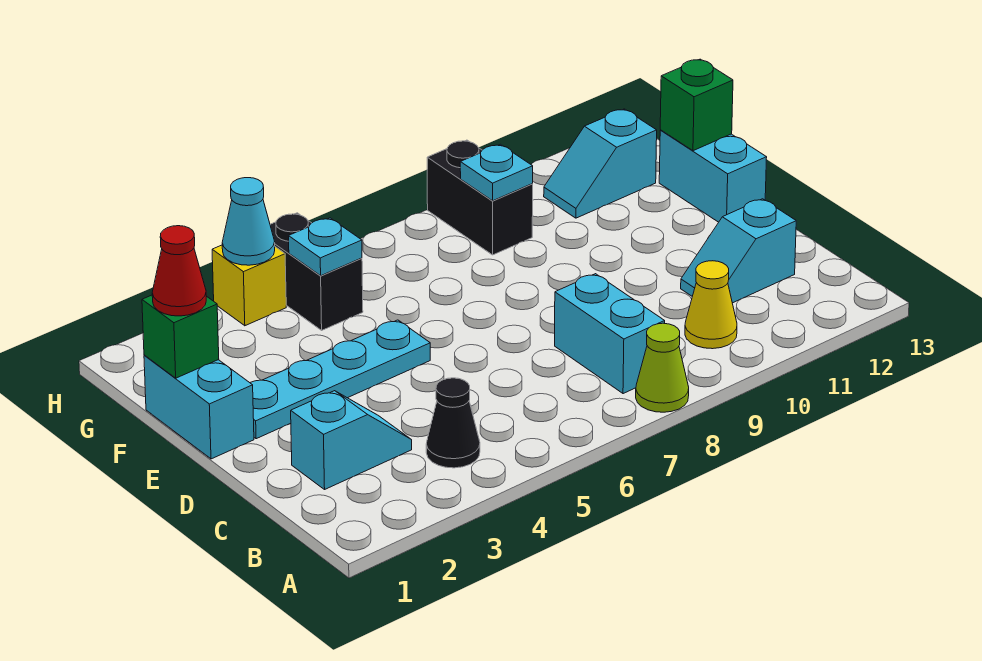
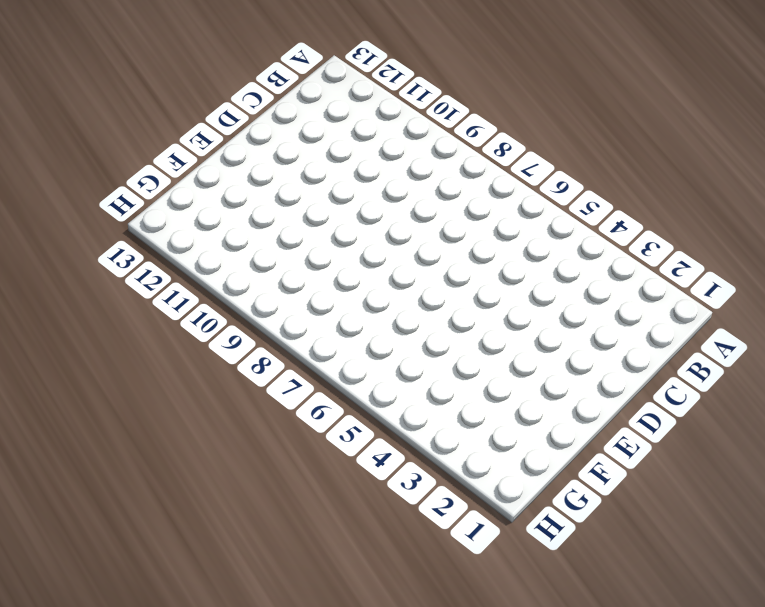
none -> lime cone A8 level 1
none -> black cone B4 level 1
none -> cyan brick B8:C8 level 1

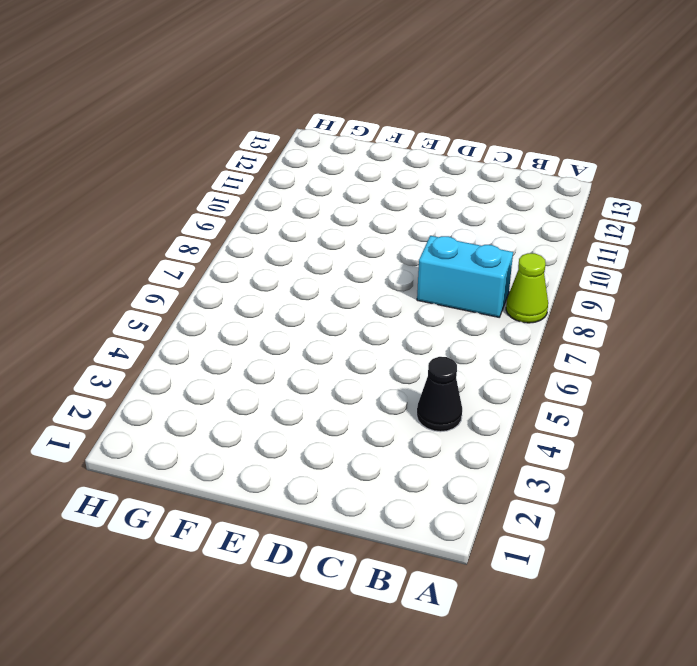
none -> yellow cone B10 level 1
none -> cyan slope C2:C3 level 1 top 2
none -> cyan slope C11:C12 level 1 top 12

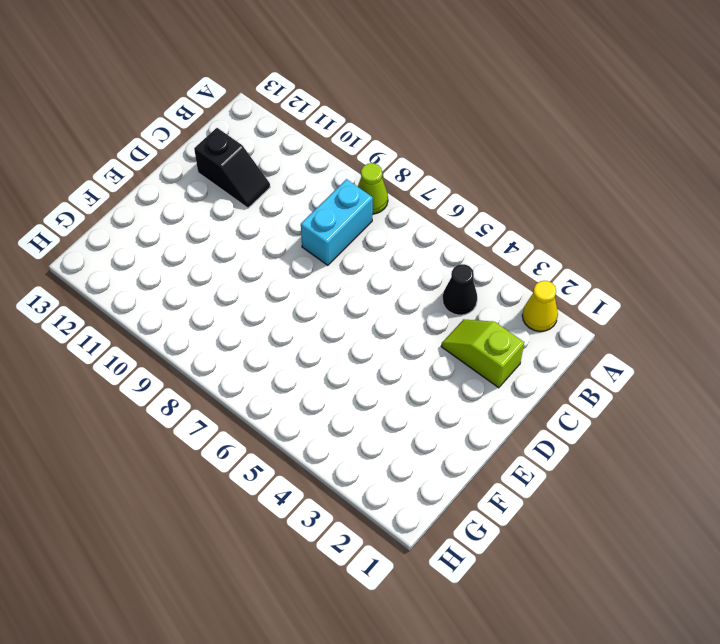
yellow cone A2 level 1 -> yellow cone B10 level 1
lime slope C2:C3 level 1 top 2 -> cyan slope C2:C3 level 1 top 2
black slope C11:C12 level 1 top 12 -> cyan slope C11:C12 level 1 top 12
none -> cyan brick E1:F1 level 1
none -> cyan plate E2:E5 level 1
none -> cyan brick E13:F13 level 1

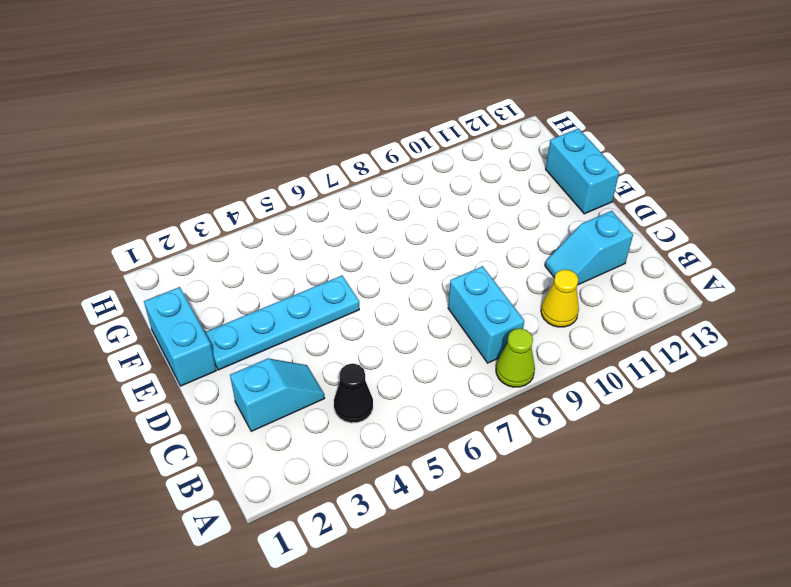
none -> black brick G5:H5 level 1
none -> black brick G9:H9 level 1
none -> cyan slope G11:G12 level 1 top 12

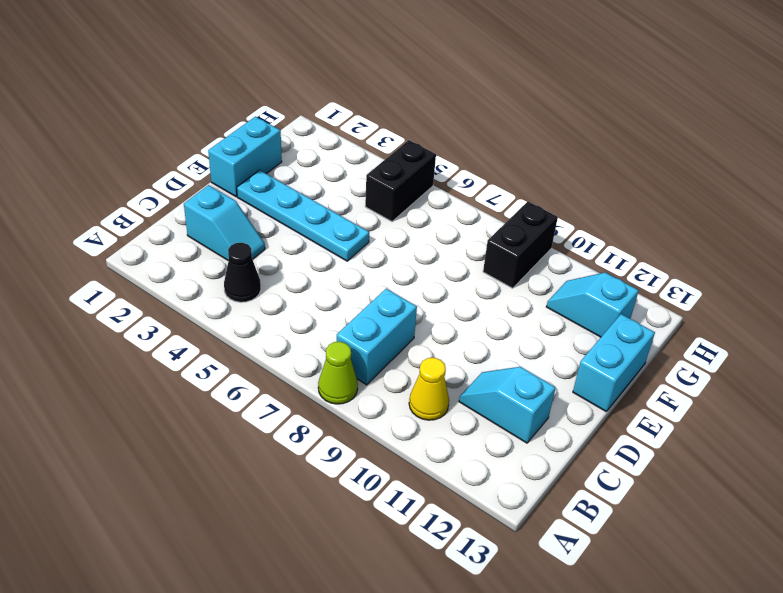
none -> yellow brick H4 level 1
none -> green brick F1 level 2
none -> green brick F13 level 2

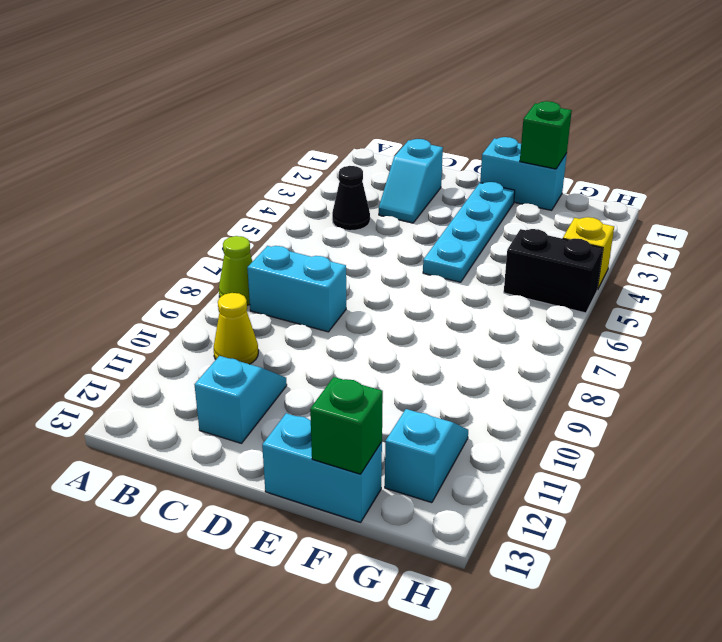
none -> black brick G9:H9 level 1
none -> cyan plate G5 level 2
none -> cyan plate G9 level 2

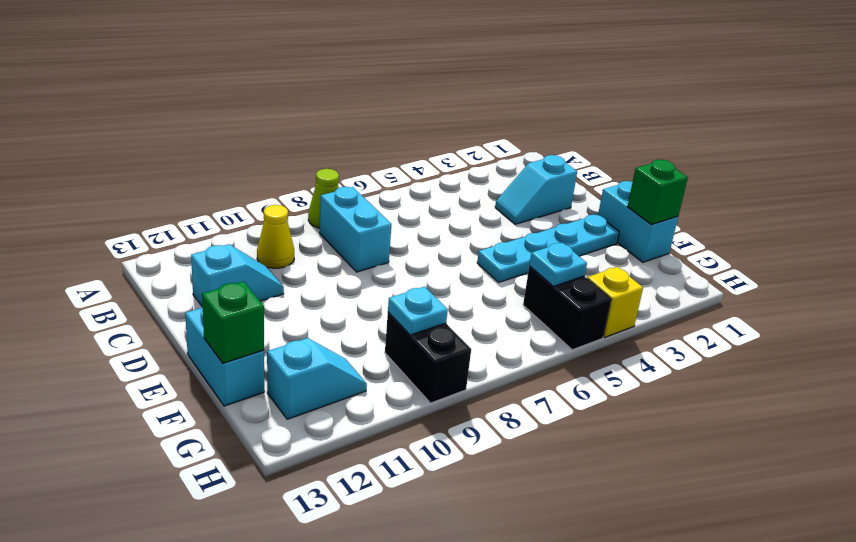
none -> black cone B4 level 1
none -> cyan cone H4 level 2
none -> red cone F1 level 3

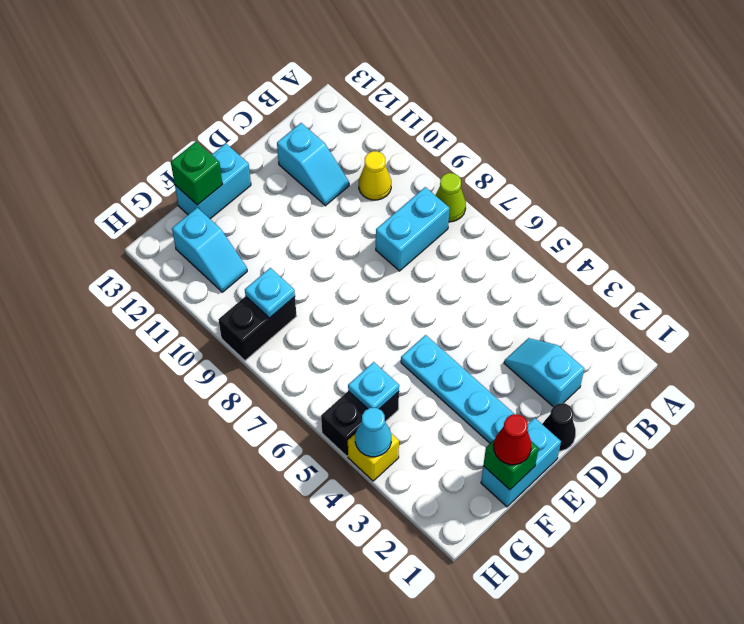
black cone D1 level 1 -> black cone B4 level 1

